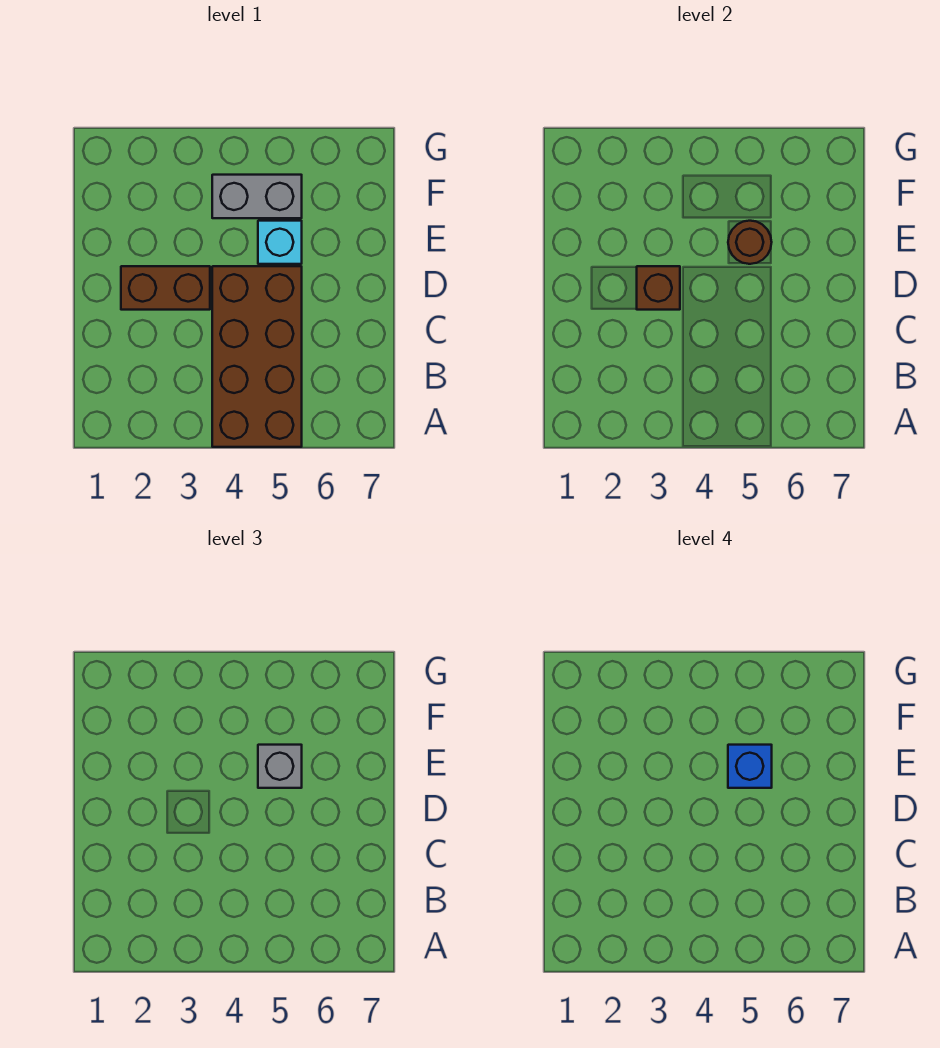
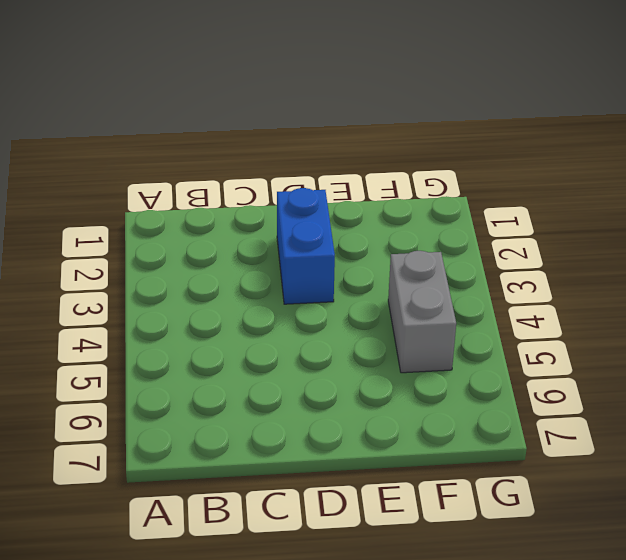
blue brick D2:D3 level 1 -> brown brick D2:D3 level 1
none -> brown brick A4:D5 level 1
none -> cyan brick E5 level 1

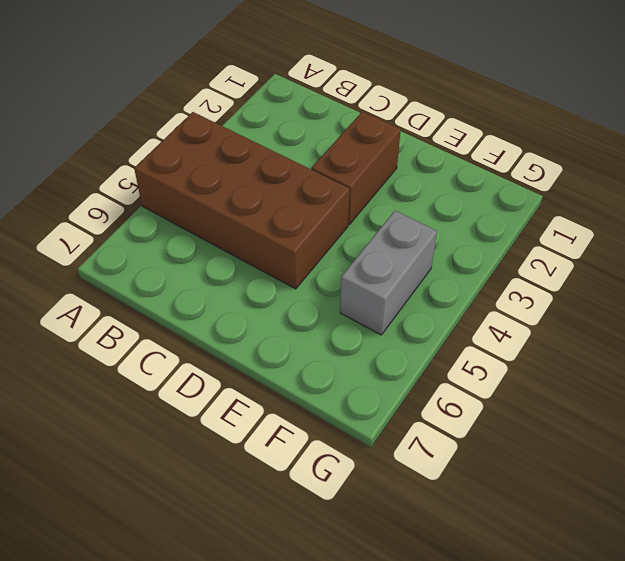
none -> cyan brick E5 level 1
none -> brown brick D3 level 2

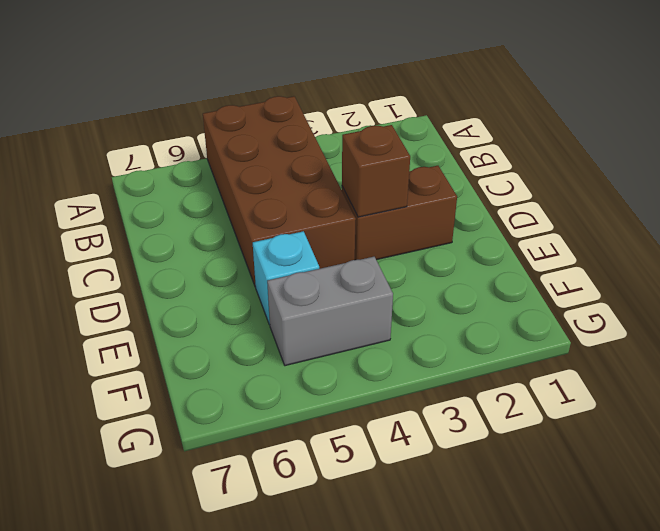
none -> brown round brick E5 level 2
none -> grey brick E5 level 3

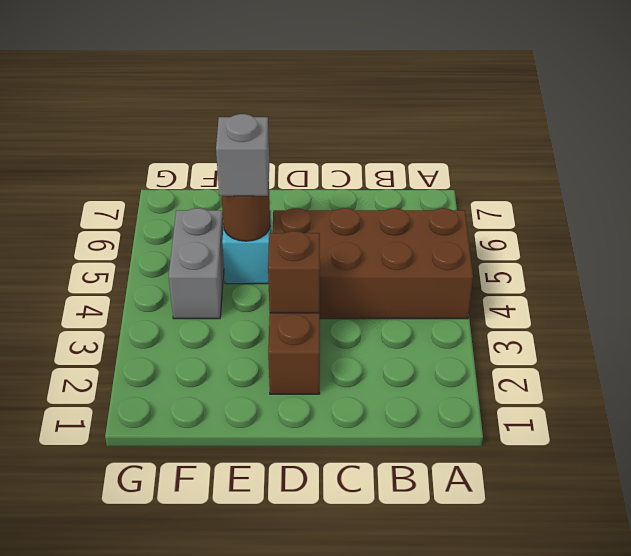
none -> blue brick E5 level 4

